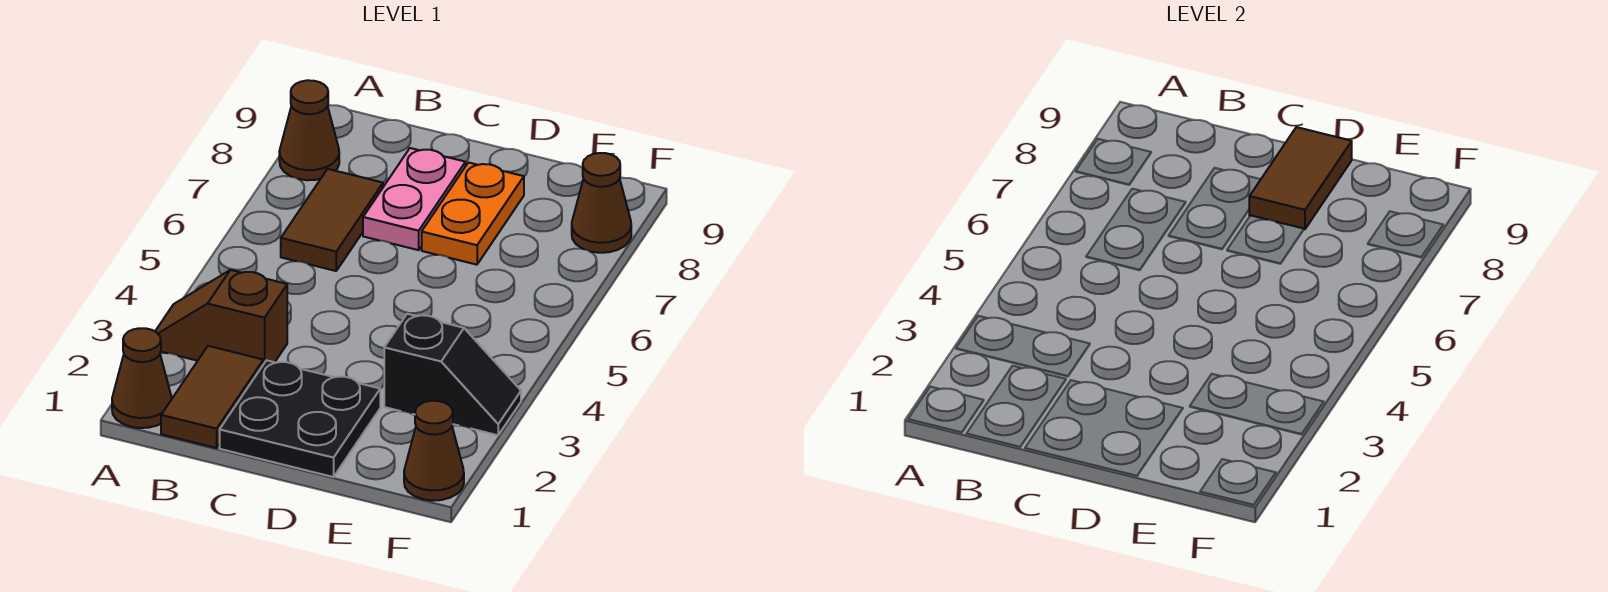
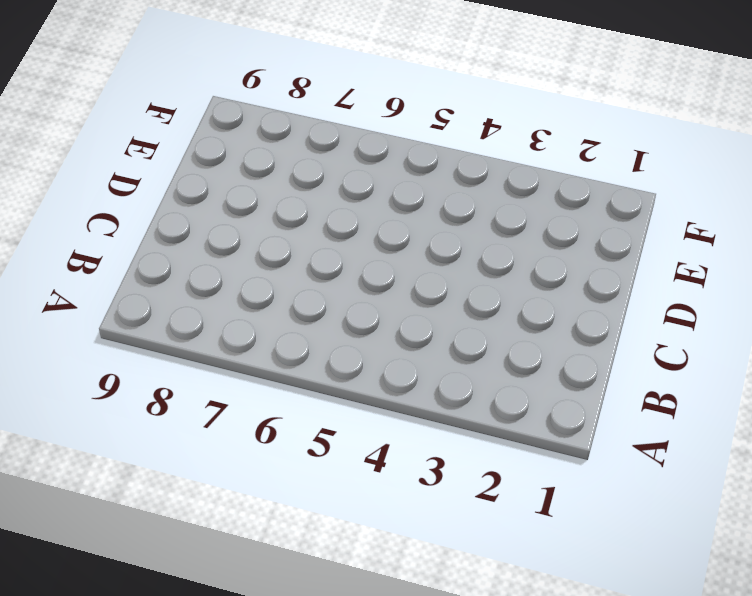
none -> brown cone A1 level 1
none -> brown slope A3:B3 level 1 top B
none -> brown cone A8 level 1

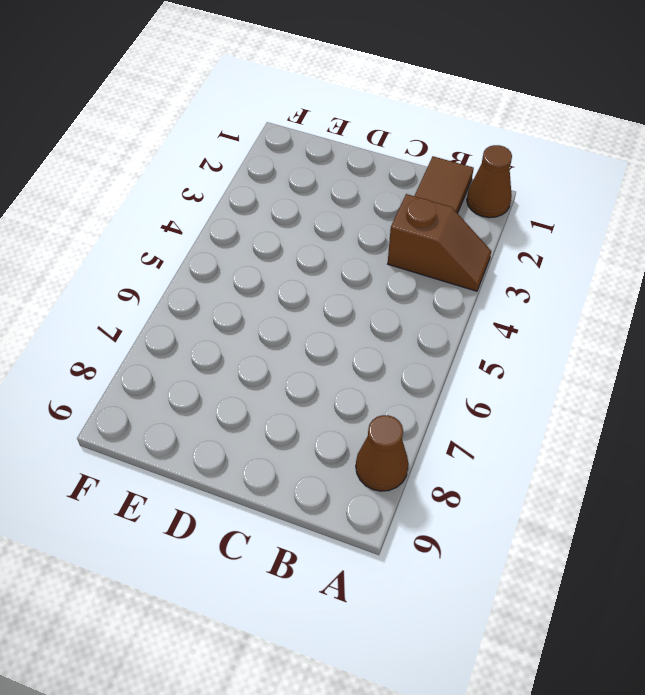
none -> brown tile B6:B7 level 1
none -> black plate C1:D2 level 1
none -> pink plate C7:C8 level 1

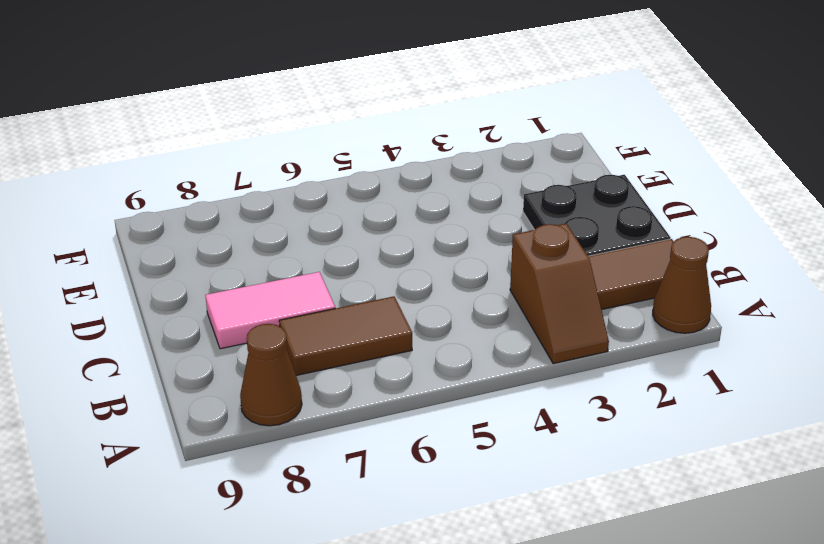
pink tile C7:C8 level 1 -> pink plate C7:C8 level 1
none -> orange plate D7:D8 level 1
none -> black slope E3:F3 level 1 top E
none -> brown cone F1 level 1

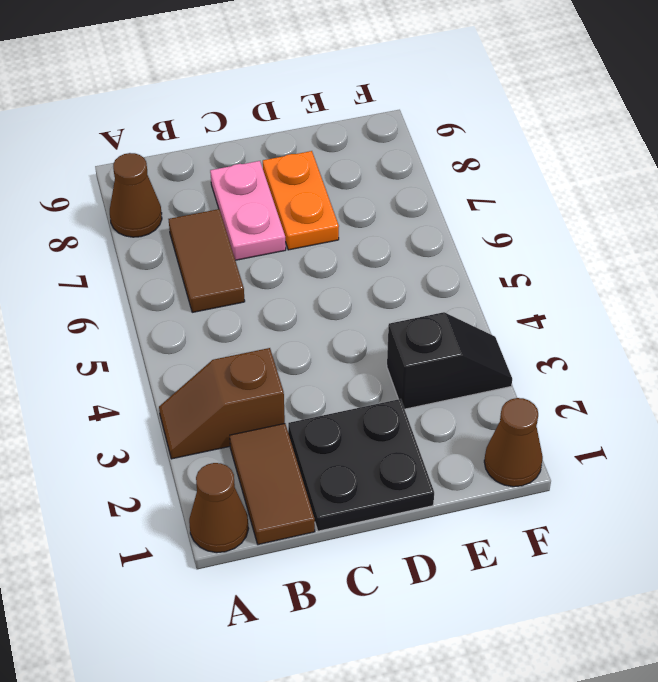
none -> brown cone F8 level 1
none -> brown tile D8:D9 level 2

